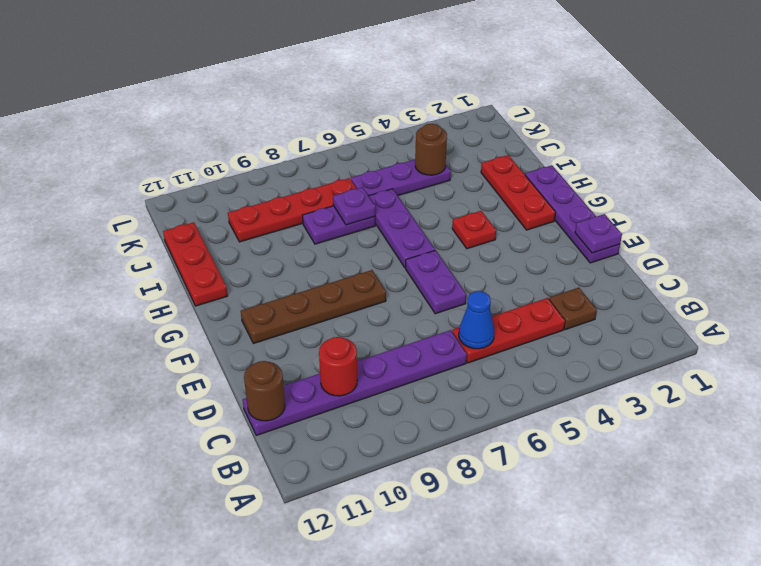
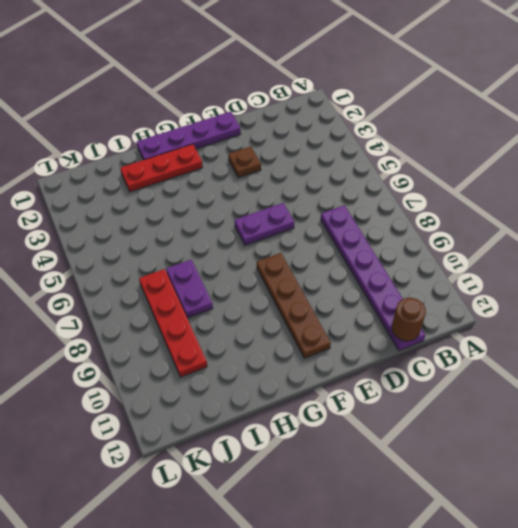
brown plate E3 level 1 -> brown plate C3 level 1
none -> red plate C4:C6 level 1
none -> red plate G4 level 1
none -> purple plate G6:I6 level 1

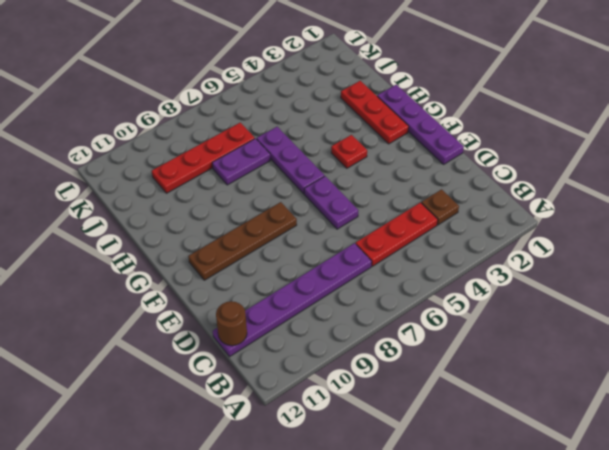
none -> red plate H12:J12 level 1
none -> purple plate J4:J6 level 1
none -> blue cone C6 level 2

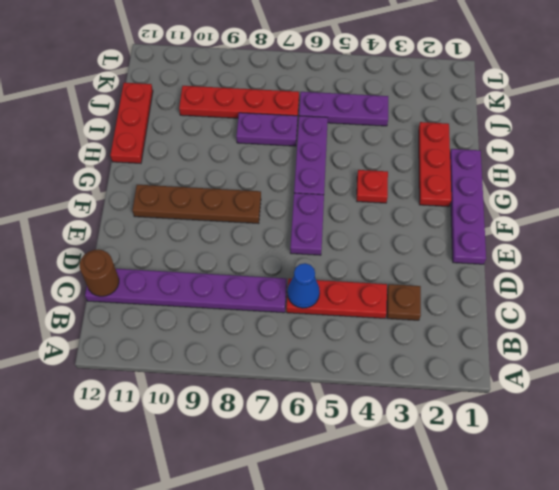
none -> red round brick C10 level 2
none -> purple plate E1 level 2
none -> purple plate I7 level 2

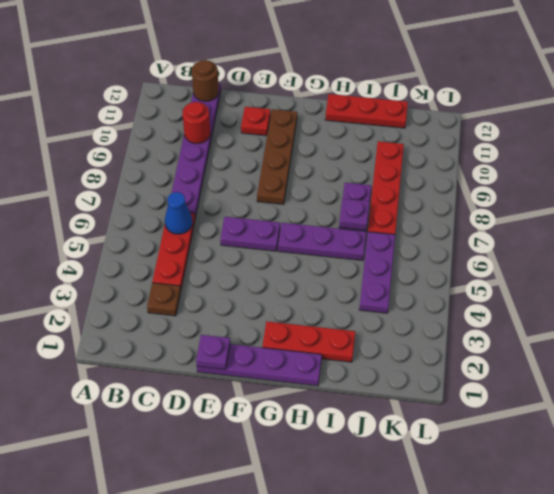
red plate E11 level 1 -> red plate G4 level 1
none -> brown round brick J4 level 2

